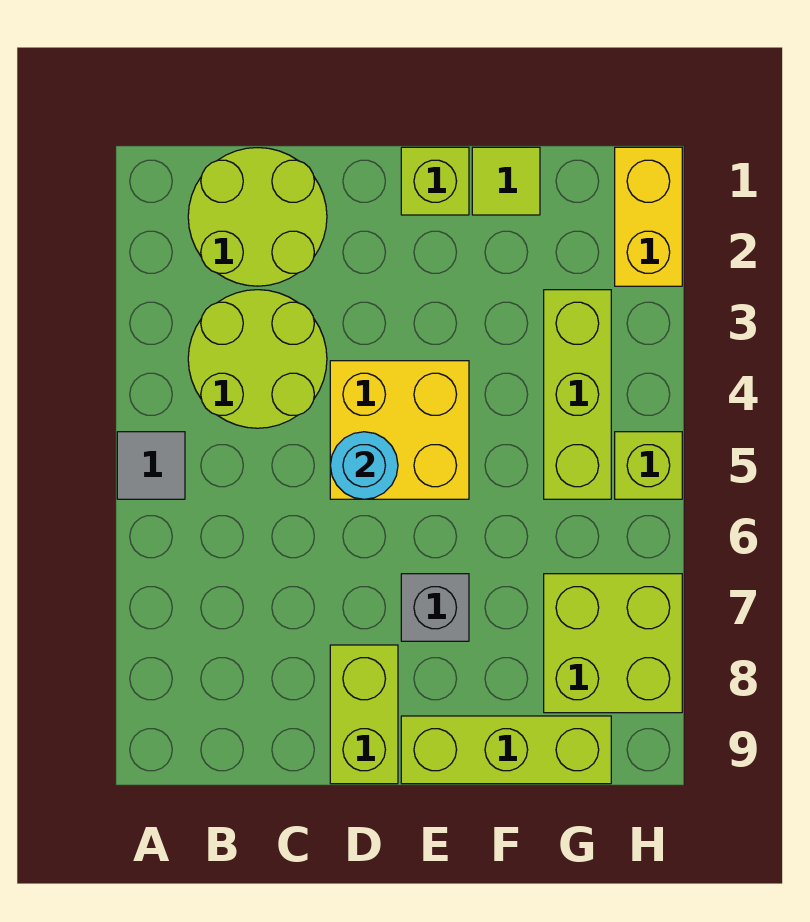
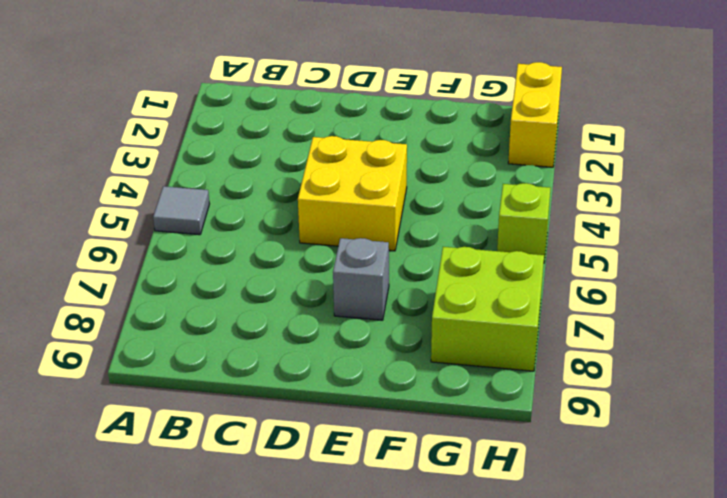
none -> lime round brick B1:C2 level 1
none -> lime round brick B3:C4 level 1
none -> lime brick D8:D9 level 1

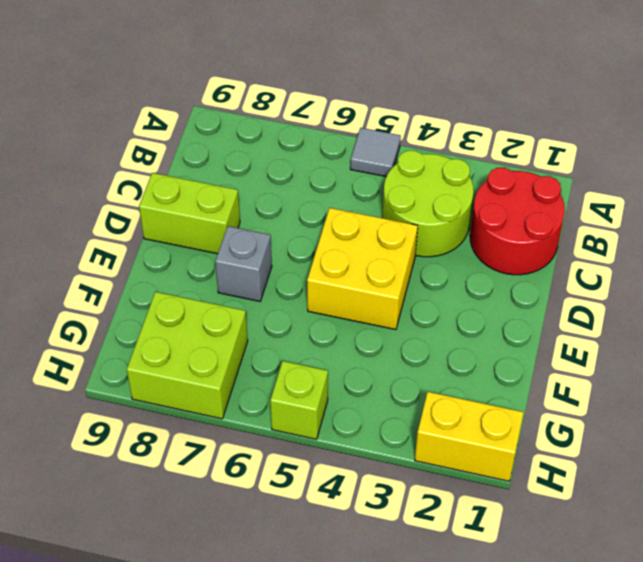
red round brick B1:C2 level 1 -> lime round brick B1:C2 level 1
none -> lime brick E1 level 1
none -> lime brick E9:G9 level 1
none -> lime tile F1 level 1

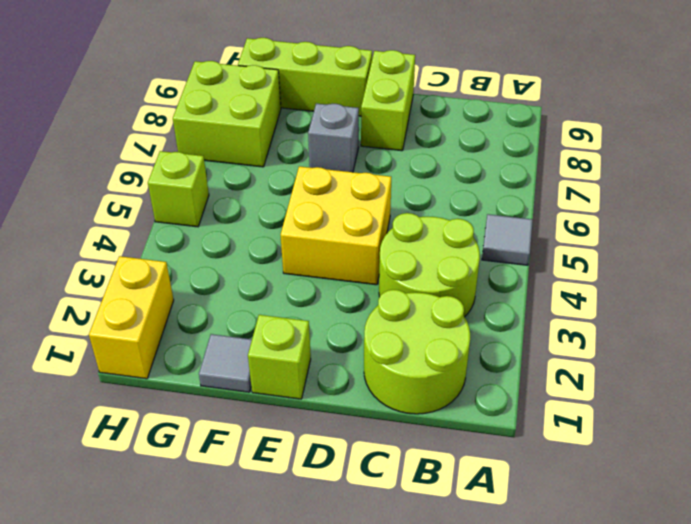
grey tile F1 level 1 -> lime tile F1 level 1
none -> lime brick G3:G5 level 1
none -> cyan round brick D5 level 2

